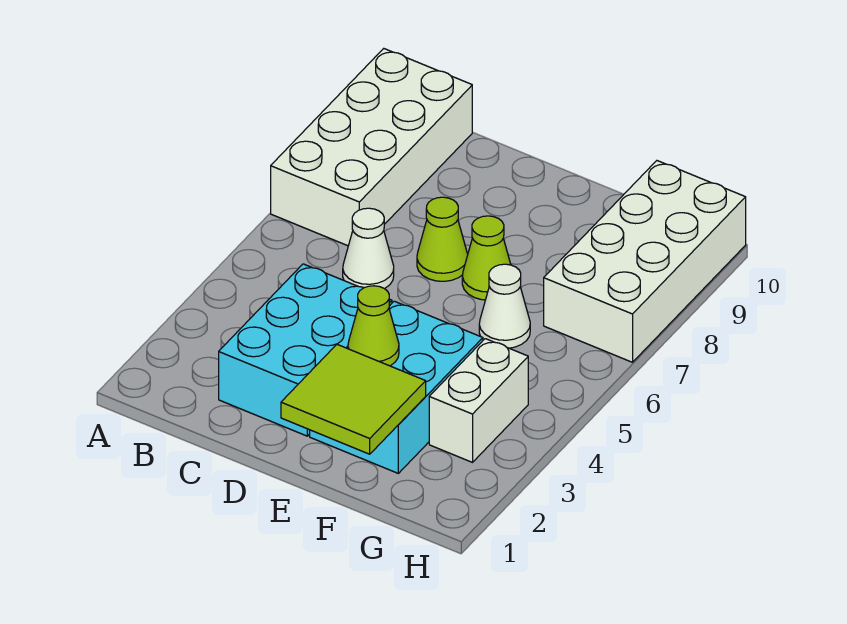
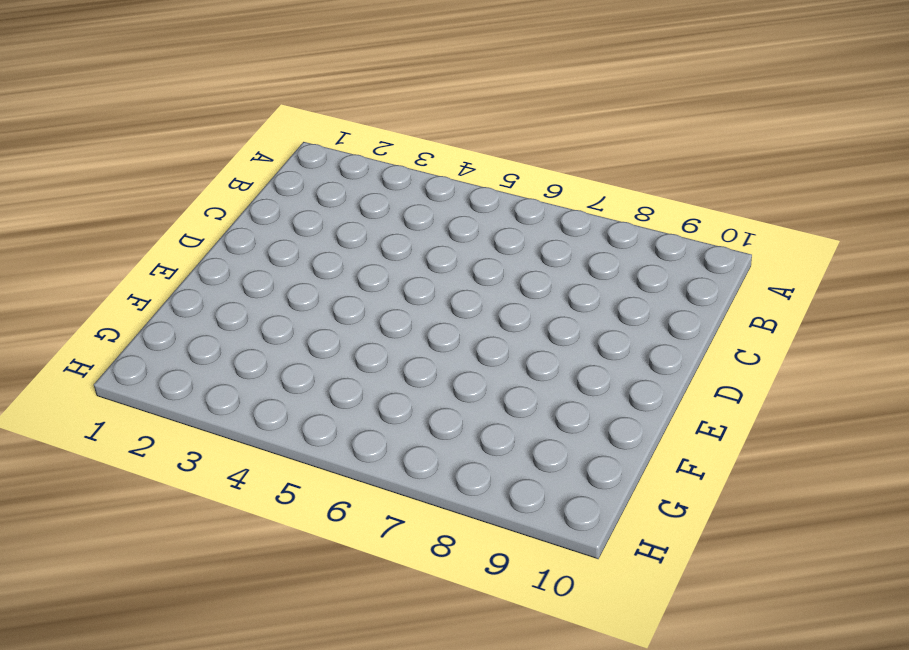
none -> white brick A7:B10 level 1
none -> cyan brick C2:D4 level 1

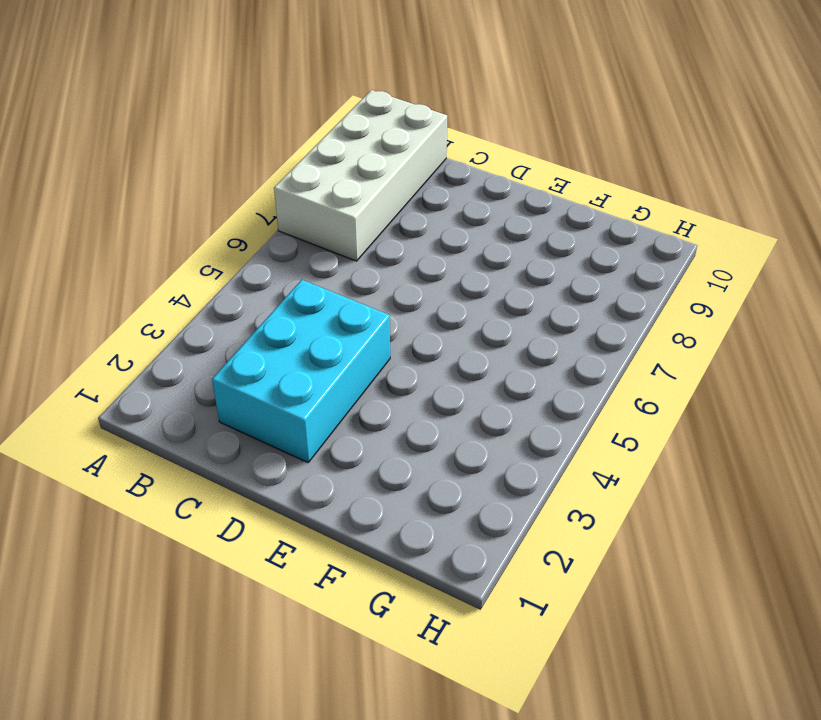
none -> white cone C6 level 1
none -> lime cone D7 level 1

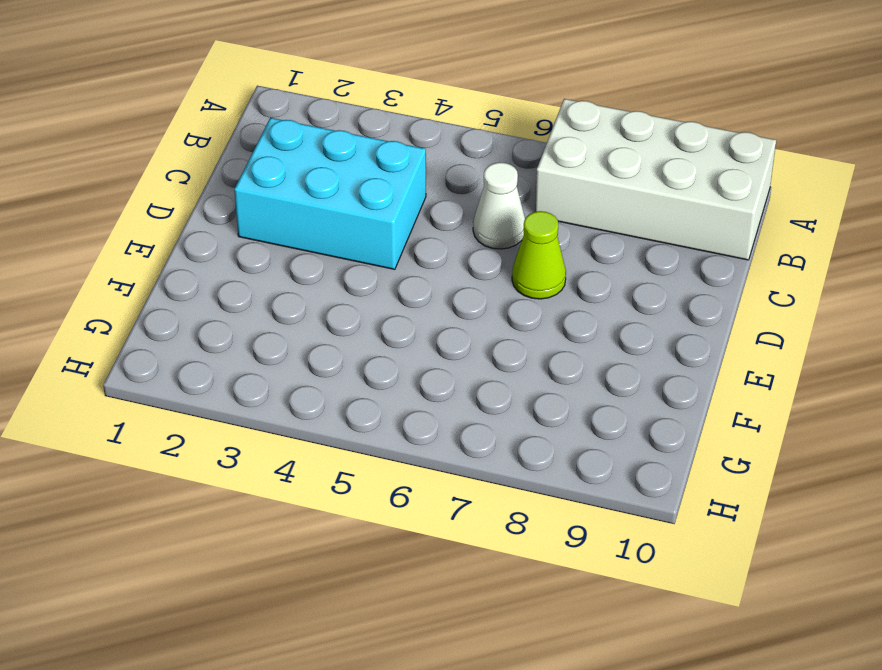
none -> cyan brick E2:F4 level 1
none -> lime cone E7 level 1

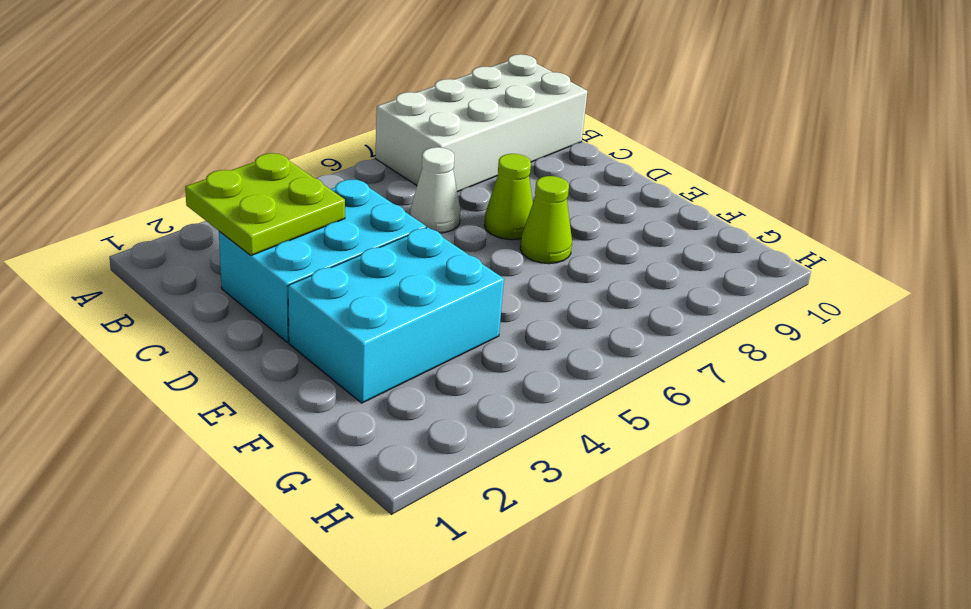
lime plate B2:C3 level 2 -> none
none -> white cone F6 level 1
none -> white brick G3:G4 level 1

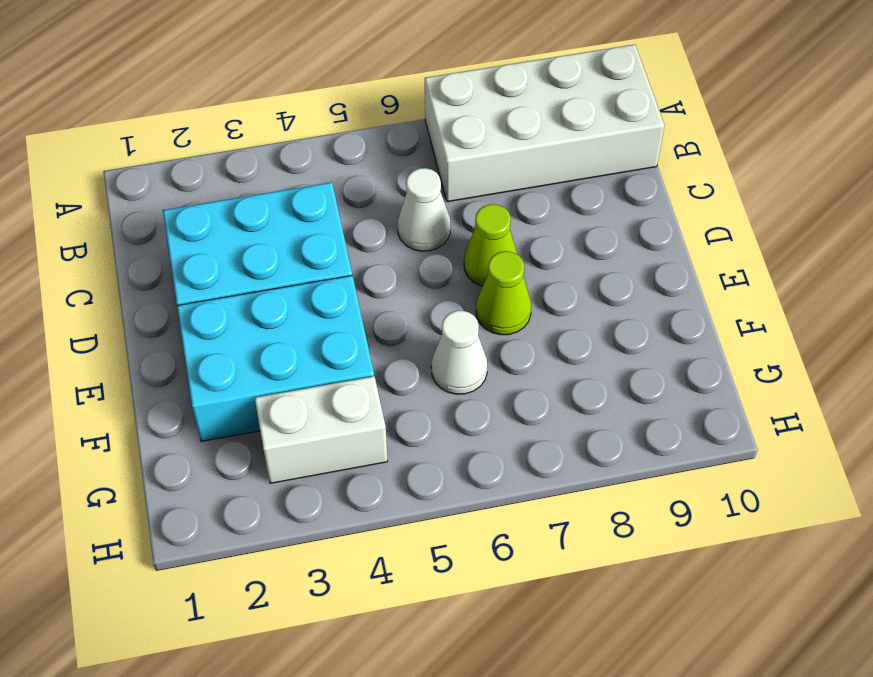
none -> white brick G7:H10 level 1
none -> lime tile E1:F2 level 2

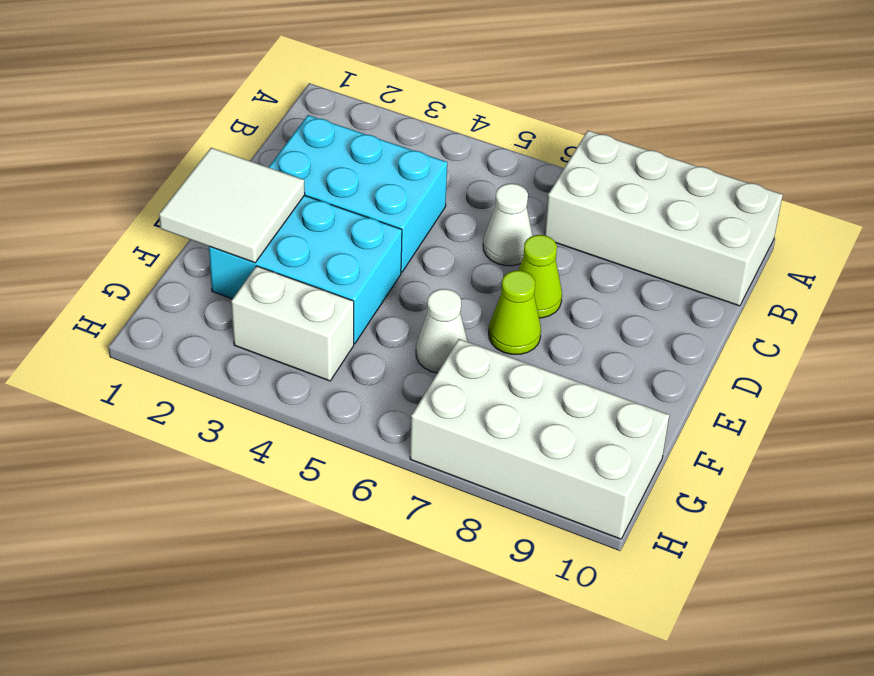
white tile E1:F2 level 2 -> lime tile E1:F2 level 2
none -> lime cone E3 level 2

